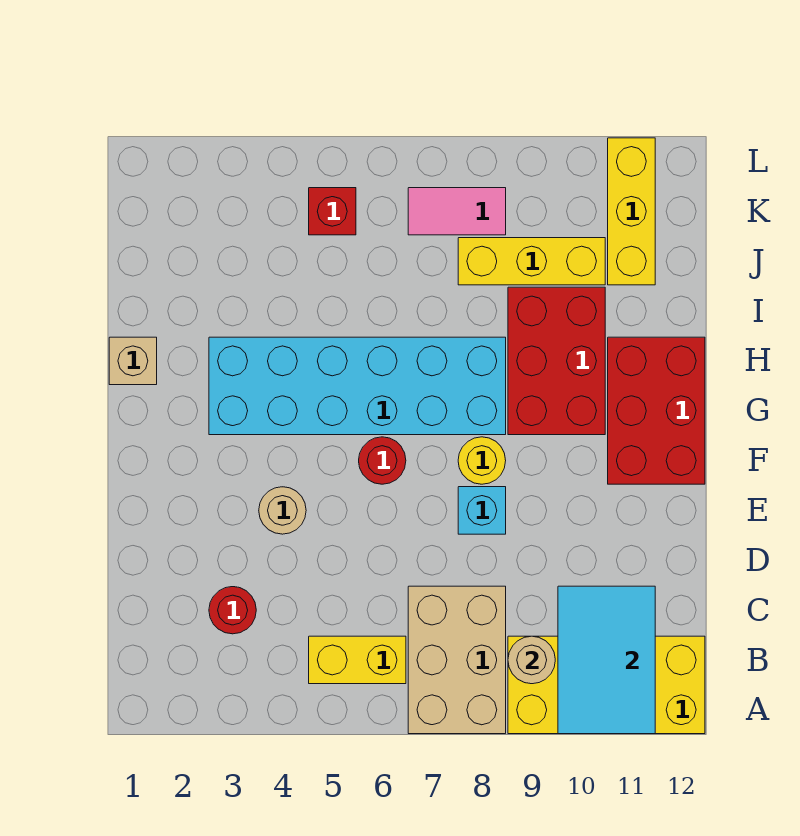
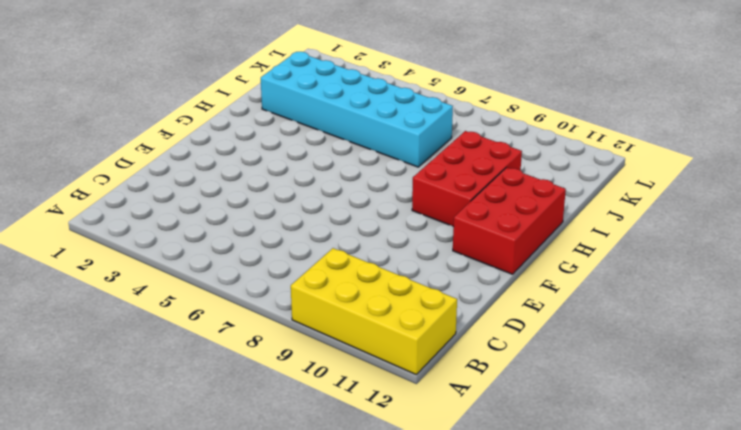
cyan brick I2:J7 level 1 -> cyan brick G3:H8 level 1
none -> tan brick A7:C8 level 1
none -> yellow brick B5:B6 level 1
none -> red round brick C3 level 1

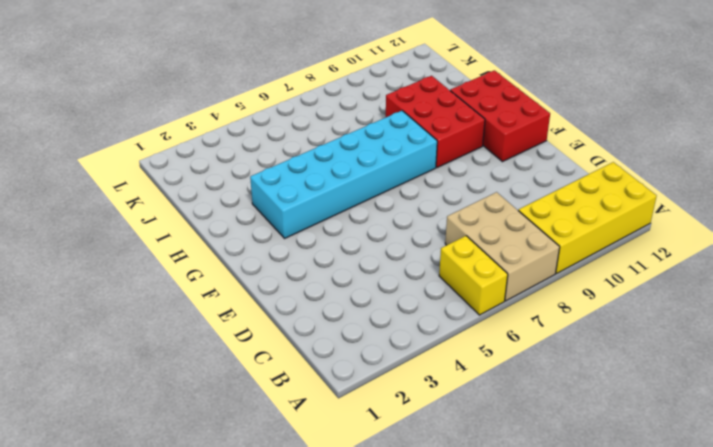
yellow brick A6:B6 level 1 -> yellow brick B5:B6 level 1
none -> red round brick C3 level 1
none -> tan round brick E4 level 1
none -> cyan brick E8 level 1

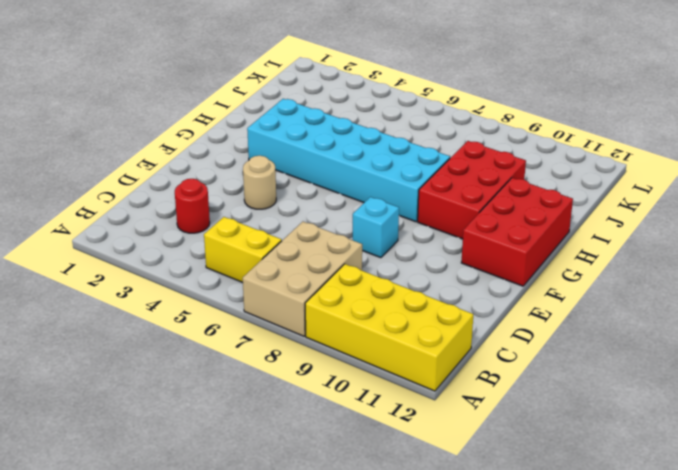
none -> red round brick F6 level 1
none -> yellow round brick F8 level 1
none -> tan brick H1 level 1

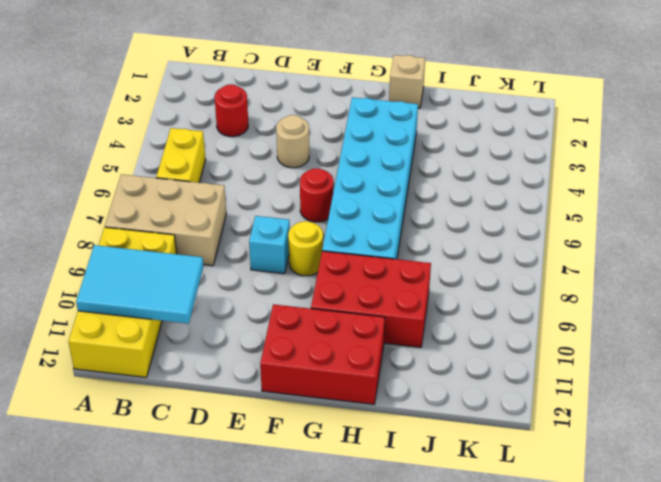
none -> yellow brick J8:J10 level 1
none -> yellow brick J11:L11 level 1
none -> red brick K5 level 1

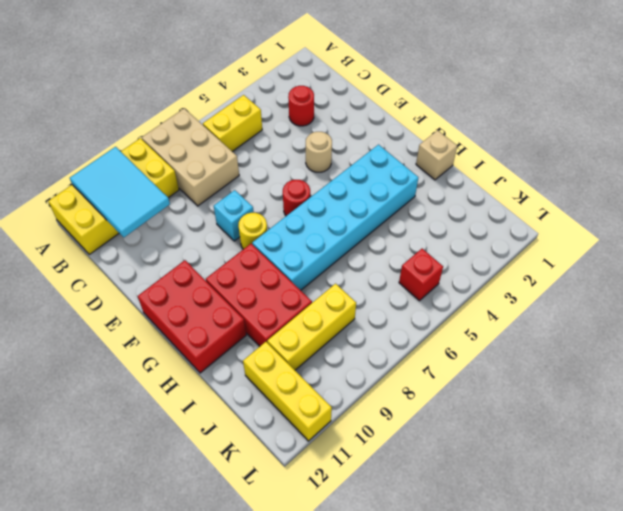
none -> pink tile K7:K8 level 1
none -> tan round brick B9 level 2

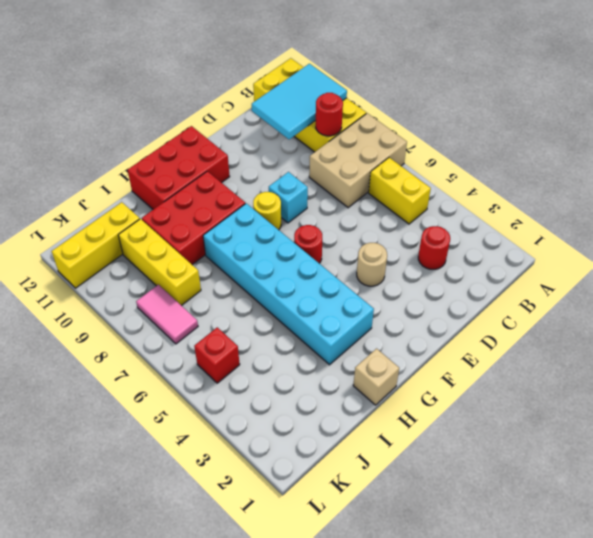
red round brick B9 level 2 -> tan round brick B9 level 2

